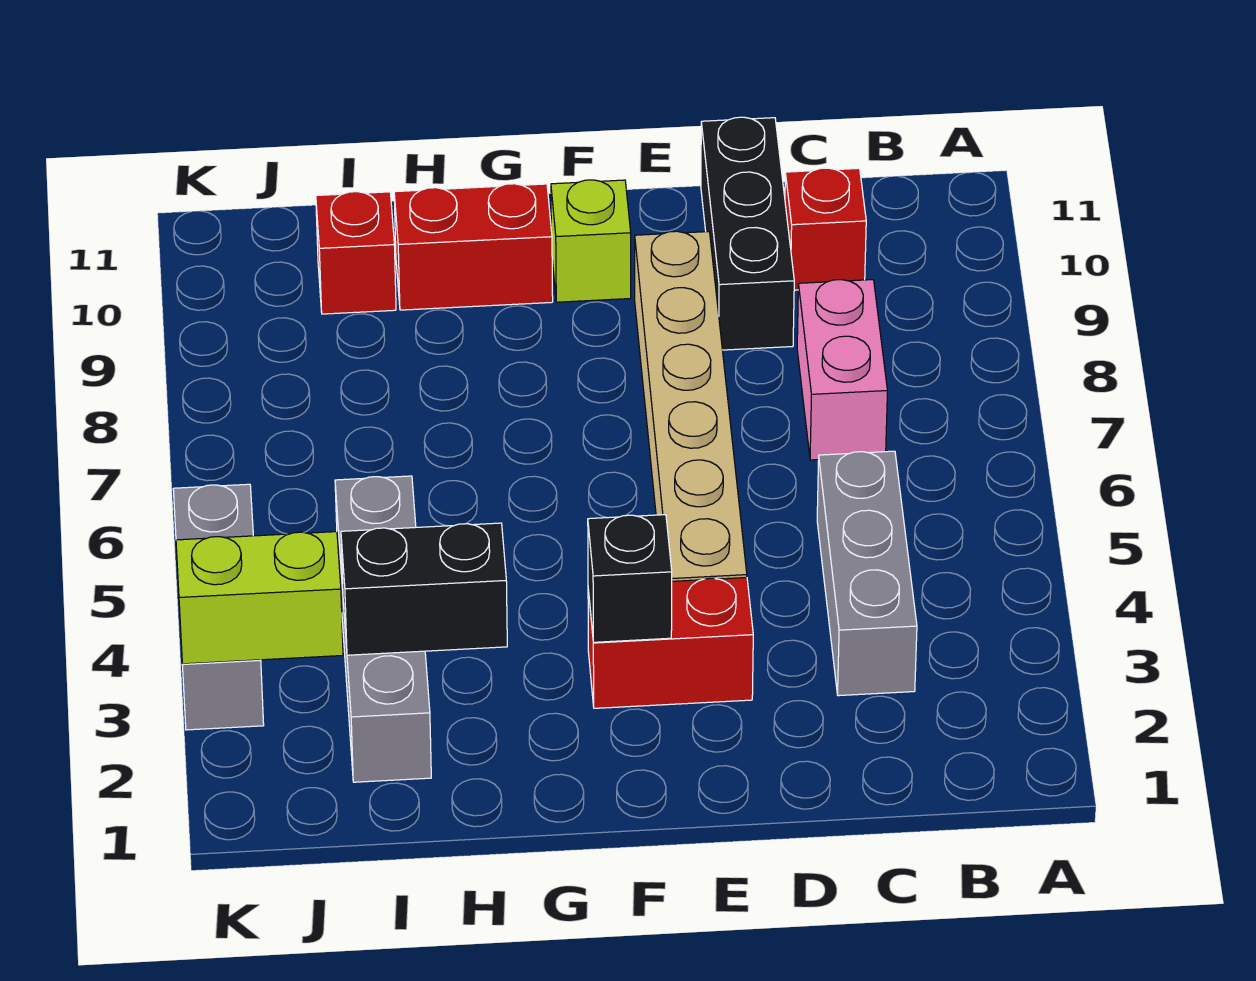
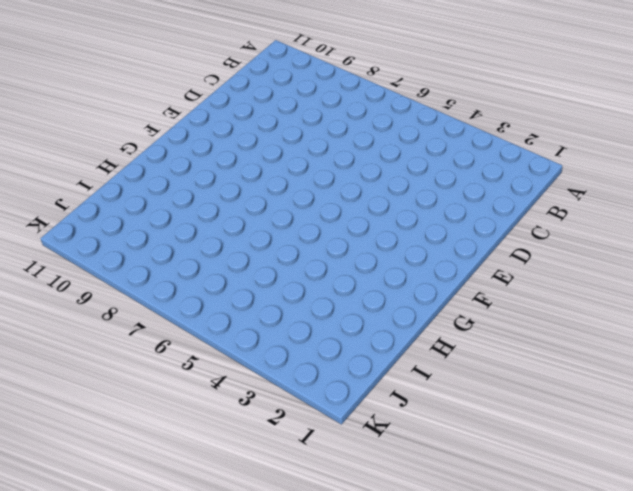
none -> grey brick C3:C5 level 1
none -> pink brick C7:C8 level 1
none -> red brick C10 level 1

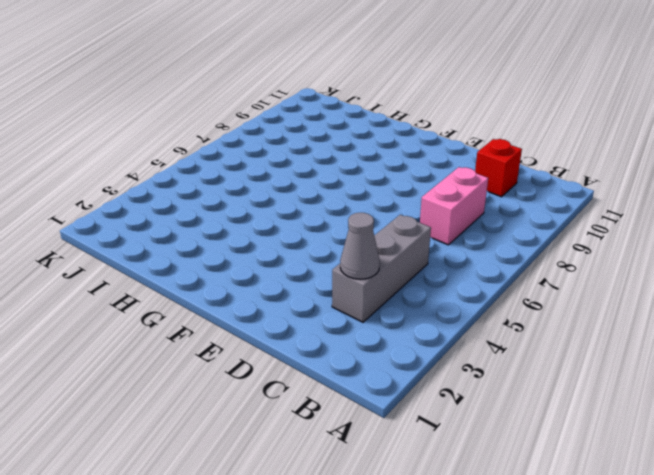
grey cone C3 level 2 -> none
none -> black brick D9:D11 level 1
none -> red brick E3:F3 level 1
none -> tan brick E4:E9 level 1

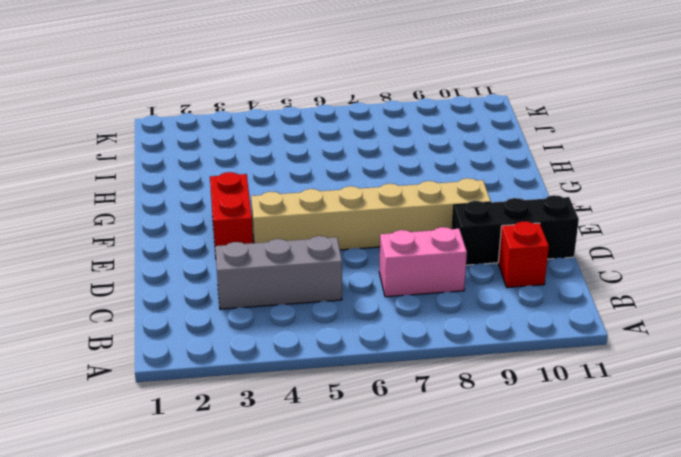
none -> lime brick F10 level 1
none -> red brick G10:H10 level 1
none -> grey brick I2:I5 level 1

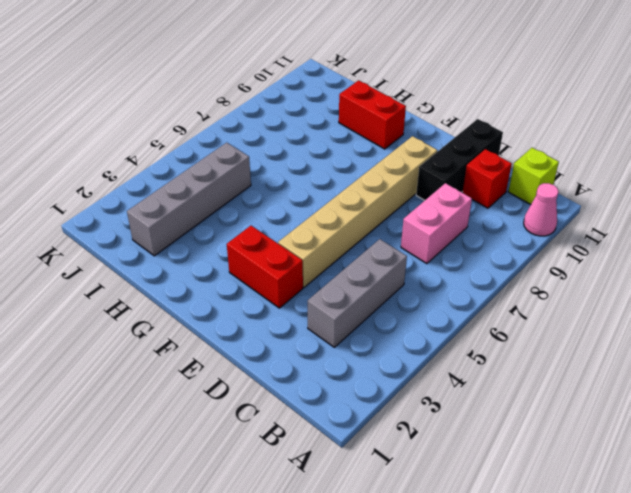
pink cone A10 level 1 -> none
lime brick B11 level 1 -> lime brick F10 level 1
none -> red brick I10 level 1
none -> grey brick K3:K5 level 1
none -> black brick F3 level 2

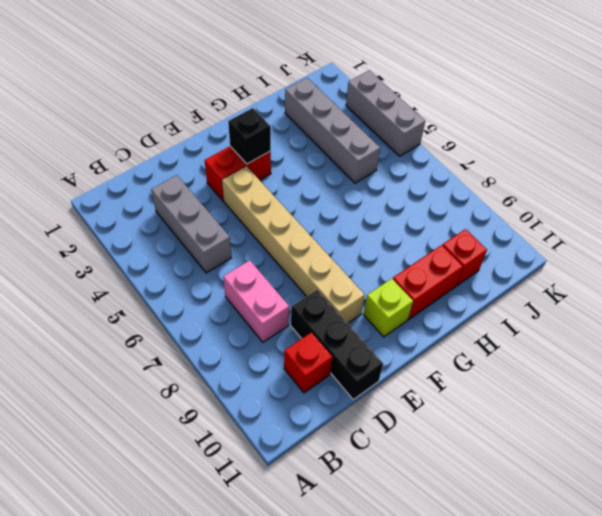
none -> black brick H3:I3 level 2
none -> lime brick J3:K3 level 2

